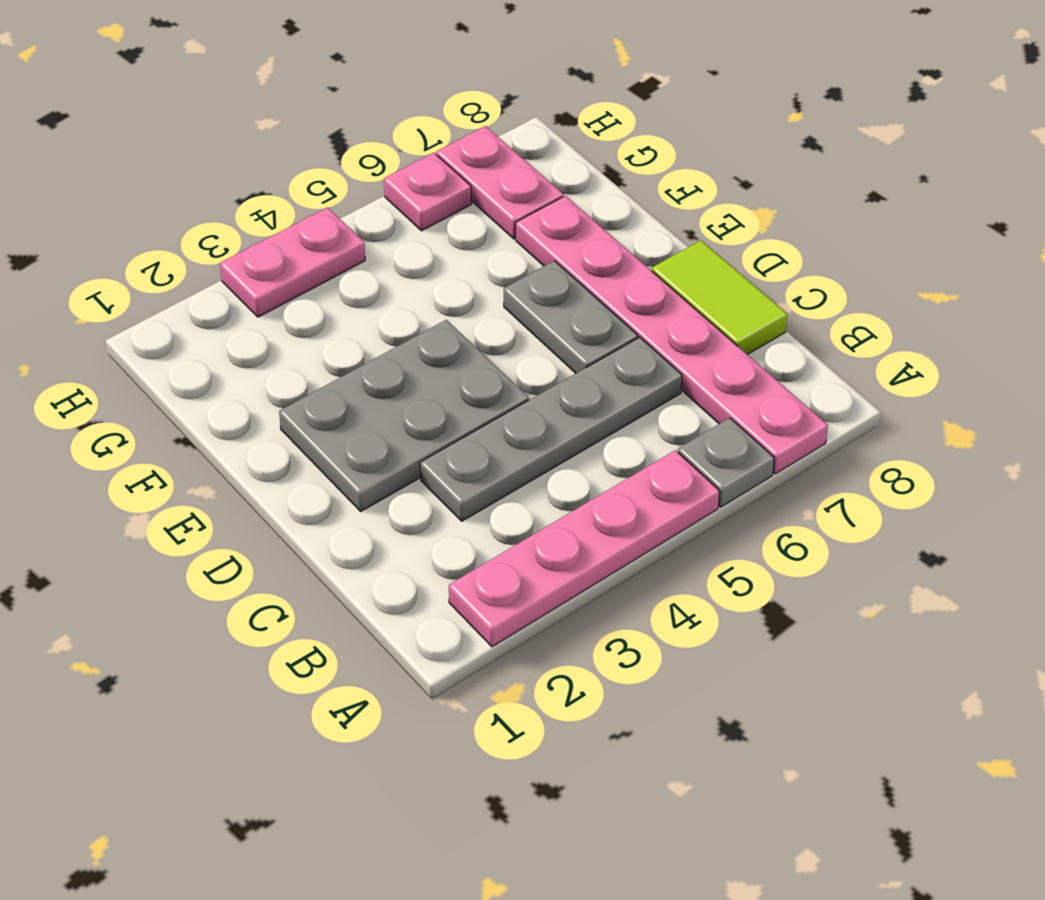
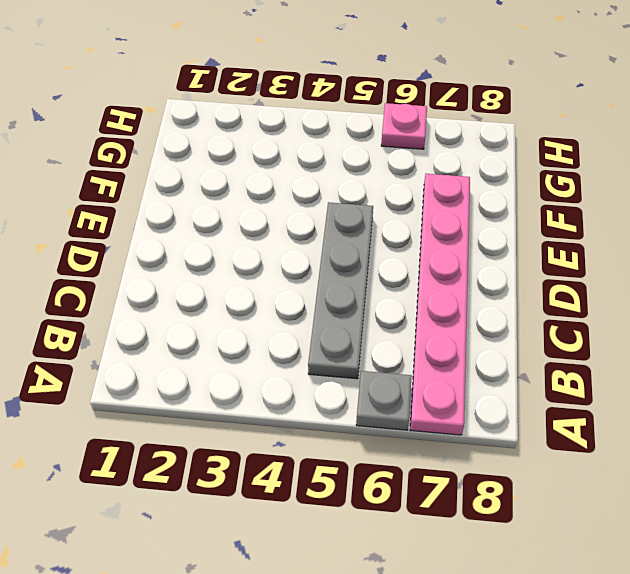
grey plate B5:E5 level 1 -> grey plate C3:C6 level 1
none -> pink plate A2:A5 level 1
none -> lime tile C8:D8 level 1

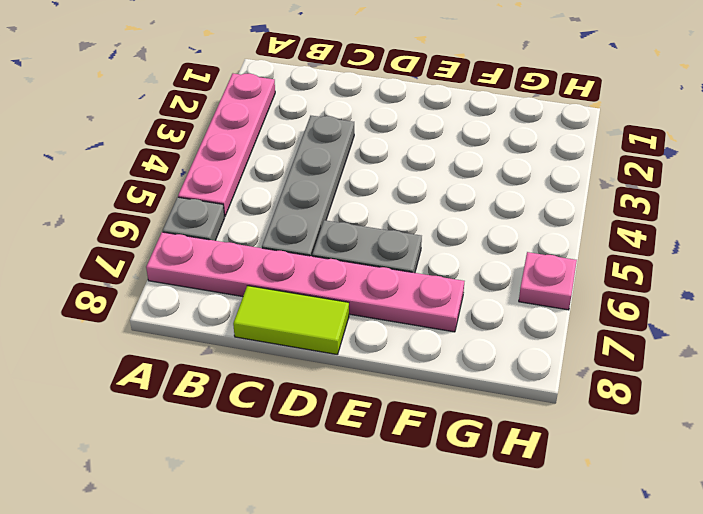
none -> grey plate D2:E4 level 1
none -> pink plate G7:H7 level 1

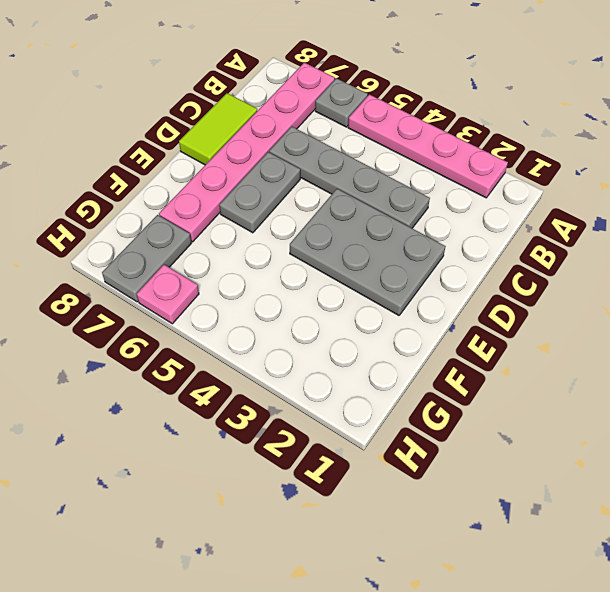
grey plate G7:H7 level 1 -> pink plate G7:H7 level 1
none -> pink plate H3:H4 level 1

